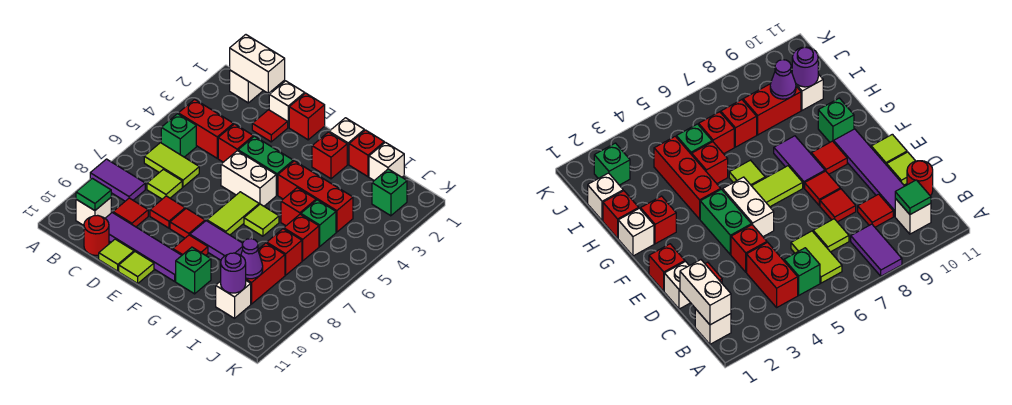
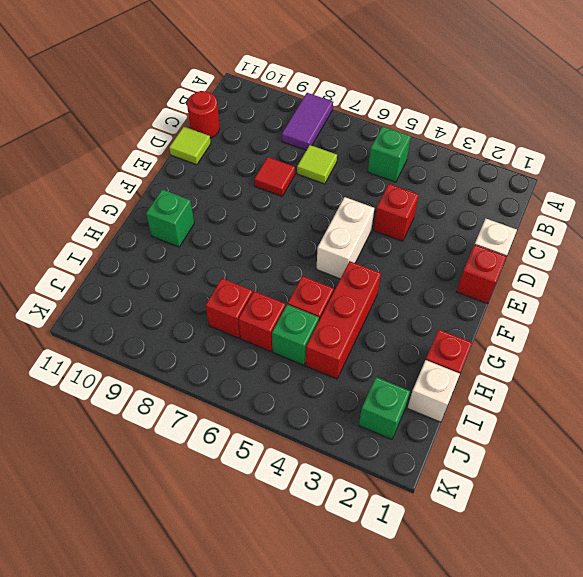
none -> white brick B1 level 1
none -> red brick B4:C4 level 1
none -> lime tile B6:C6 level 1
none -> white brick B10 level 1

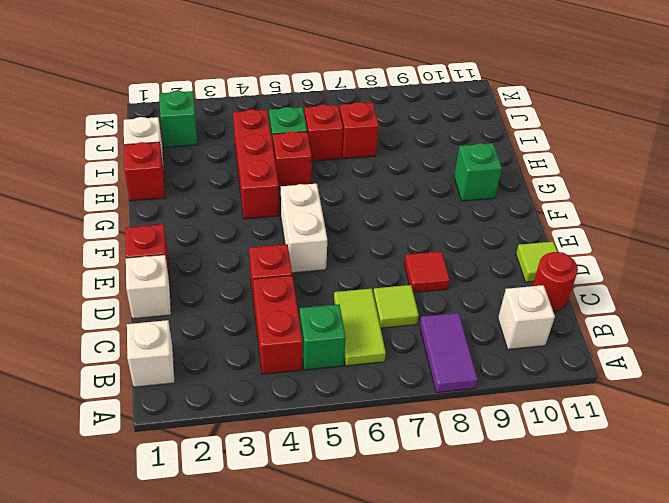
none -> red tile C9 level 1
none -> purple tile C10:F10 level 1
none -> red tile D2 level 1
none -> green brick E4:F4 level 1

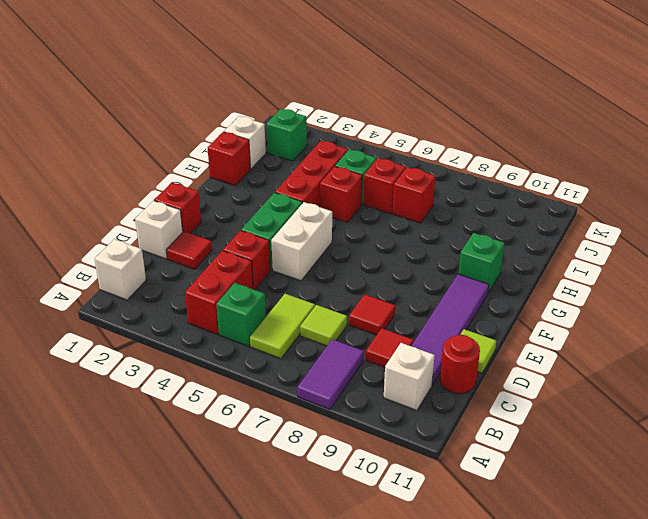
none -> red tile E8 level 1
none -> lime tile E11 level 1
none -> lime tile F6:F7 level 1
none -> purple tile F8:G8 level 1

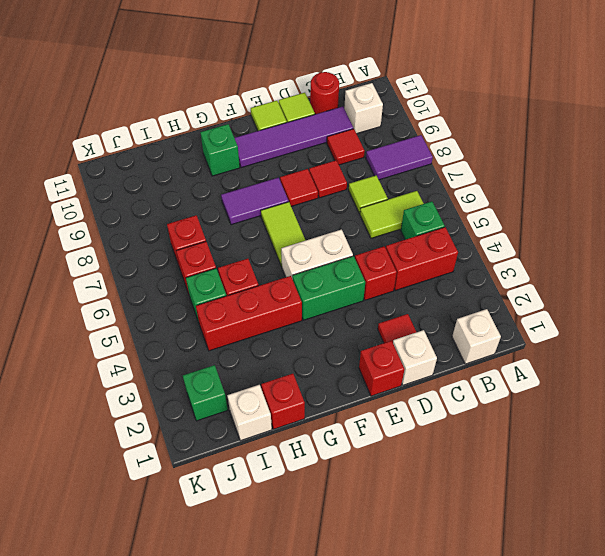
none -> red tile F9 level 1
none -> white brick G1 level 1
none -> red brick G2 level 1
none -> lime tile G6 level 1

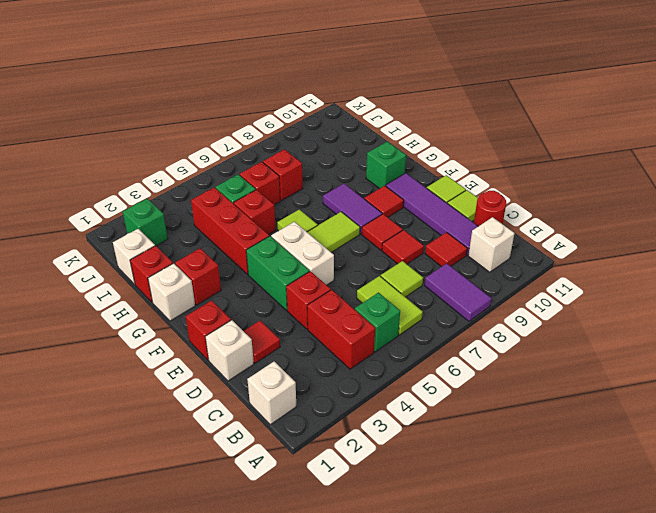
none -> red brick I8:I9 level 1
none -> white brick I10 level 1
none -> white brick B1:C1 level 2
none -> green tile B10 level 2

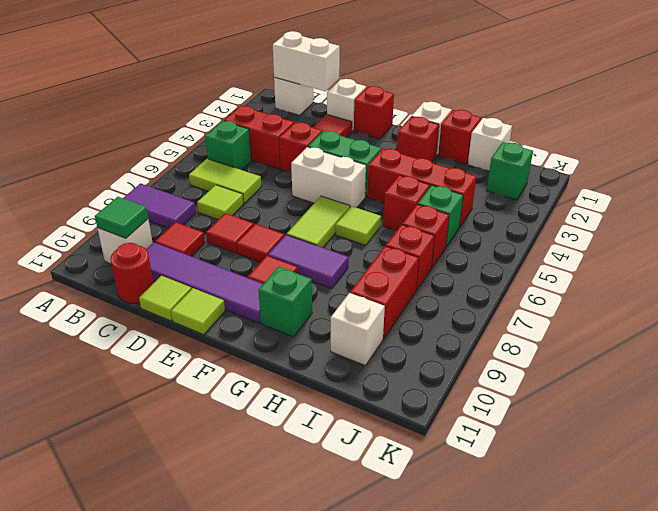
none -> purple cone I9 level 2
none -> purple round brick I10 level 2

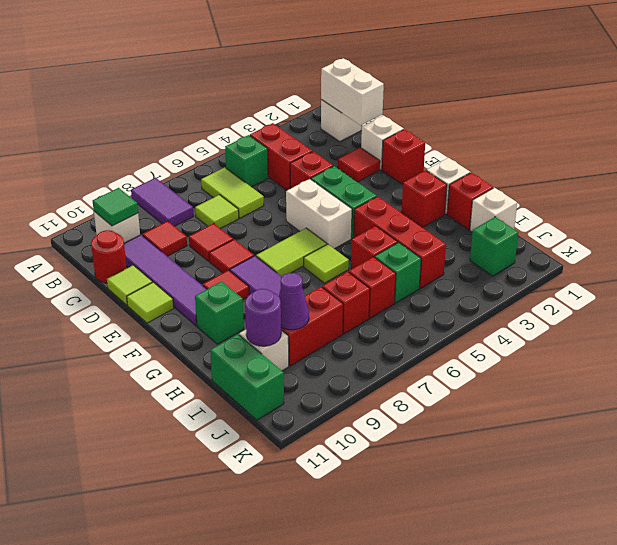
green brick I11:J11 level 1 -> none

